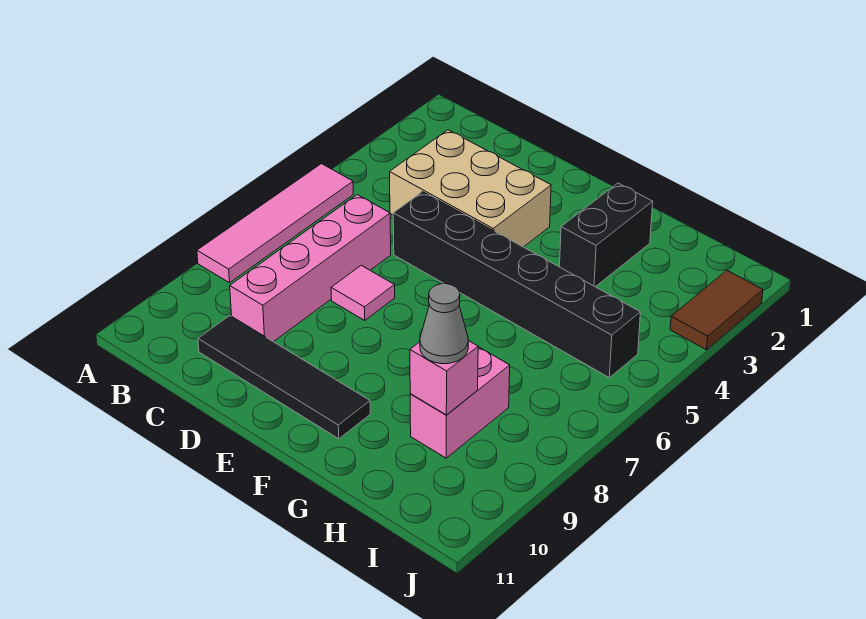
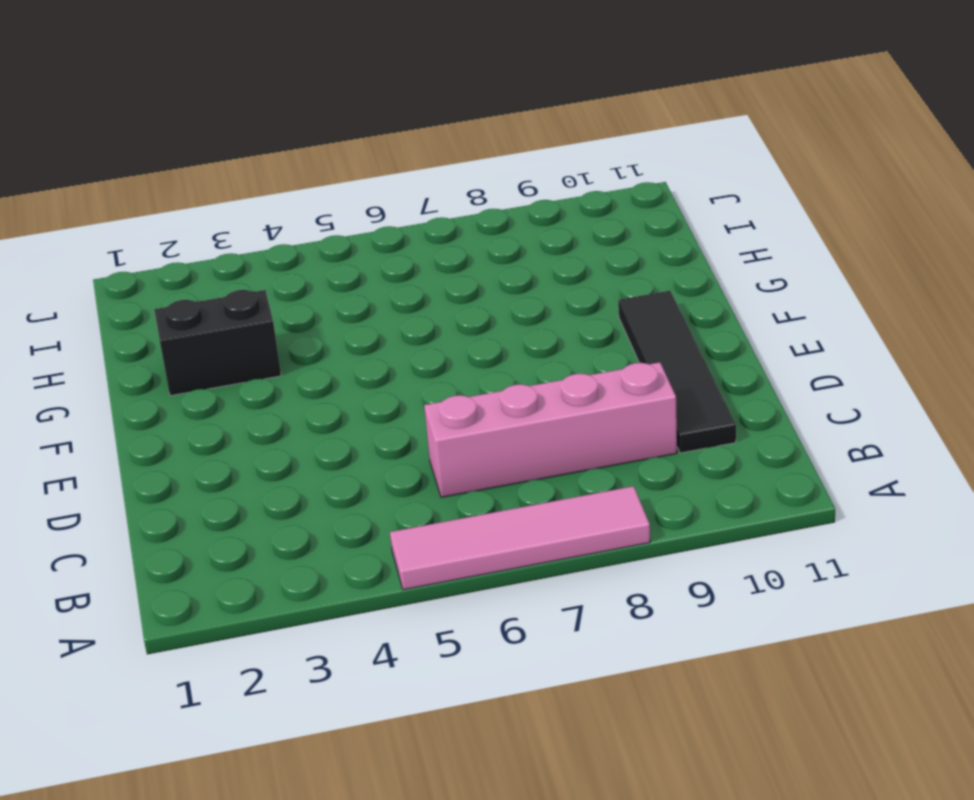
none -> tan brick C3:E4 level 1
none -> black brick D5:I5 level 1

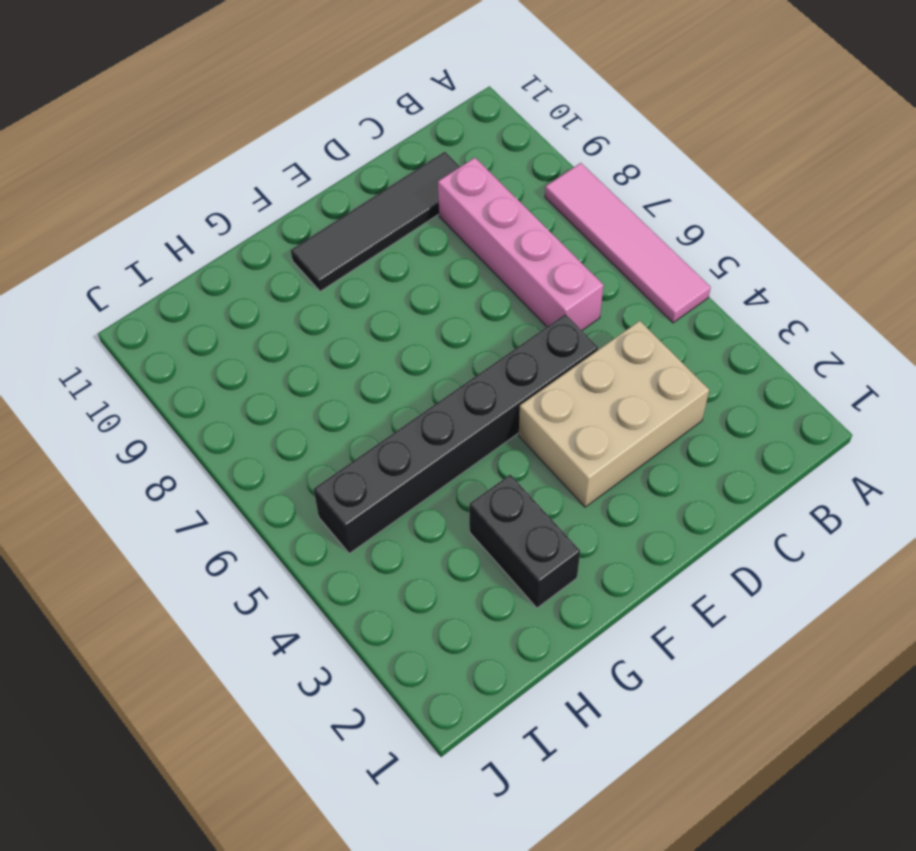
none -> pink tile D7 level 1
none -> pink brick H8:H9 level 1

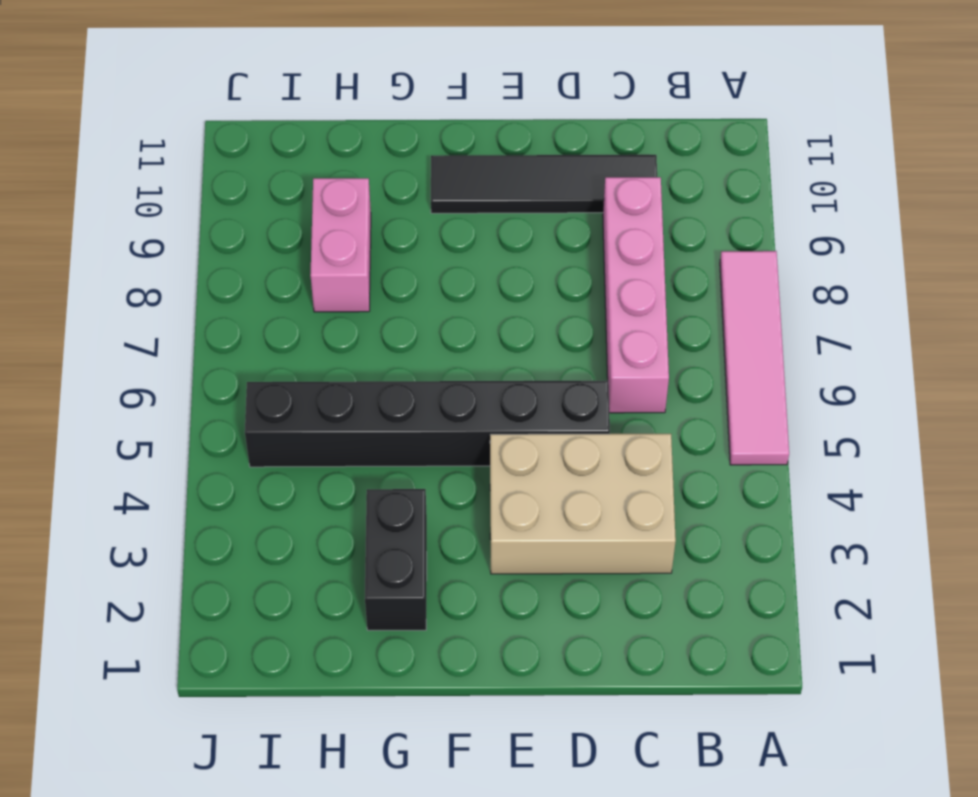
none -> pink tile D7 level 1
none -> brown tile J2:J3 level 1

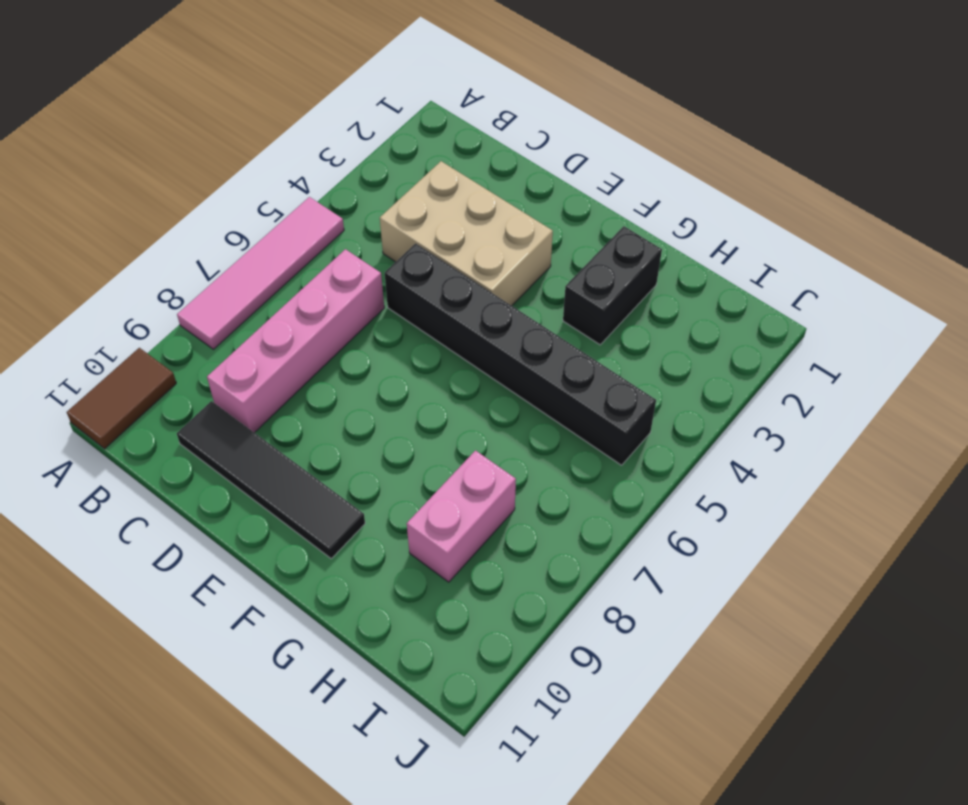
brown tile A10:A11 level 1 -> brown tile J2:J3 level 1
none -> pink tile D7 level 1
none -> pink brick H9 level 2

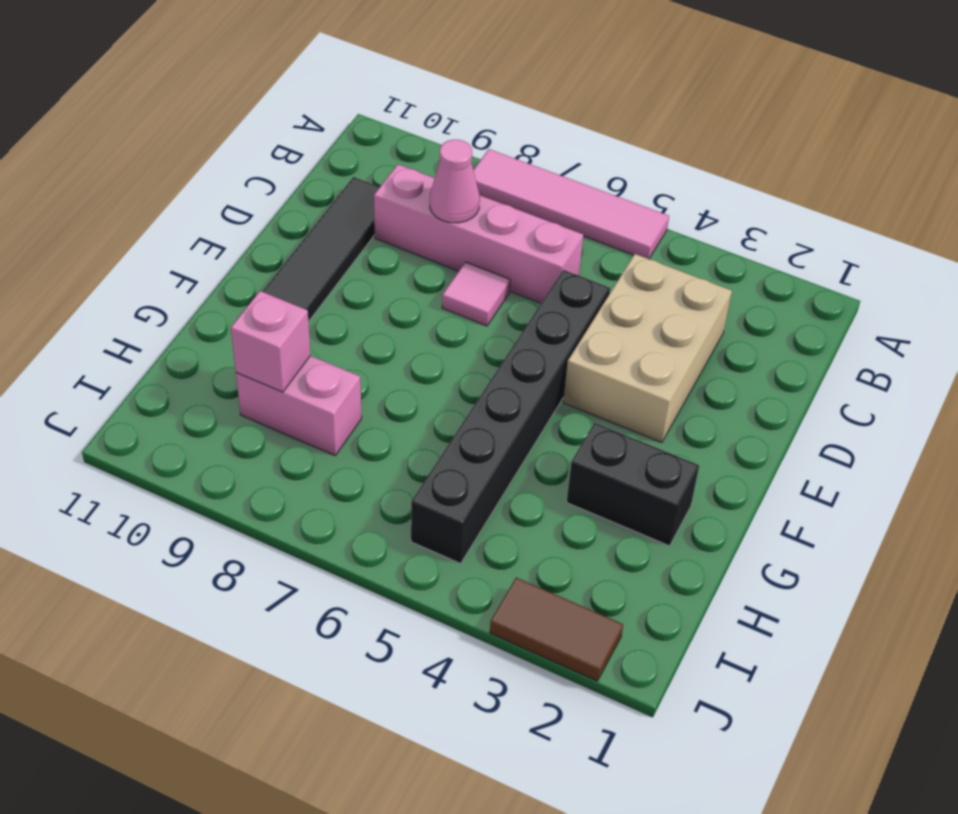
pink cone C8 level 2 -> none
none -> grey cone H9 level 3

